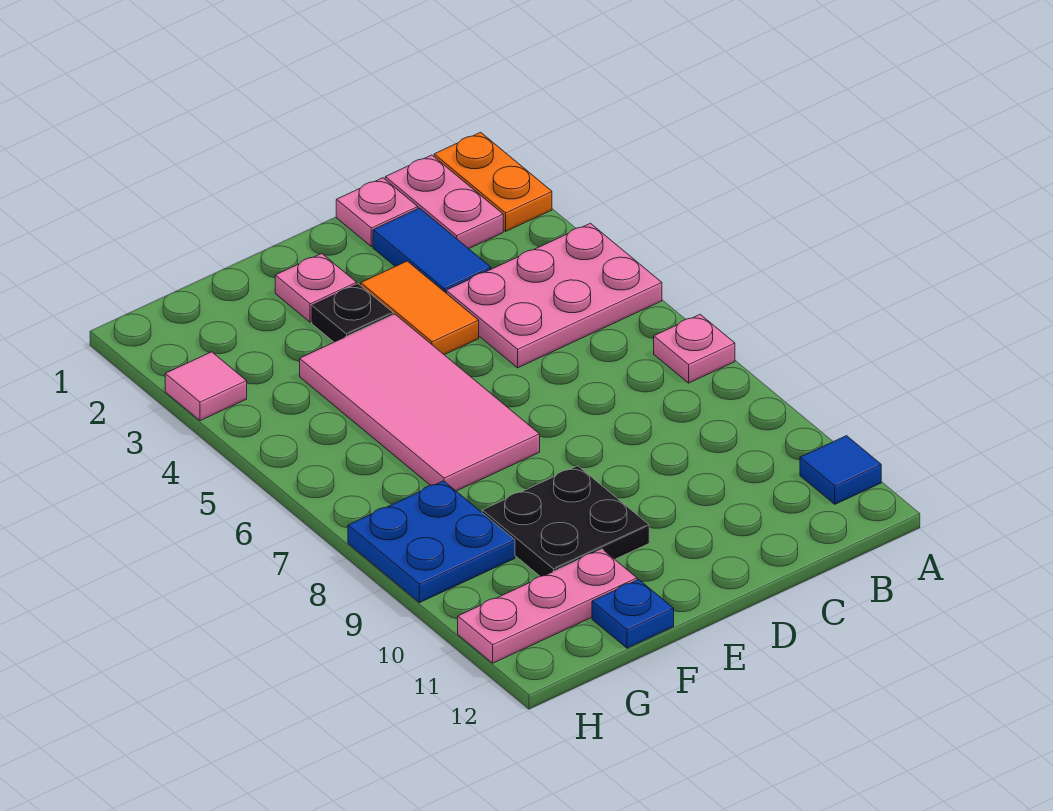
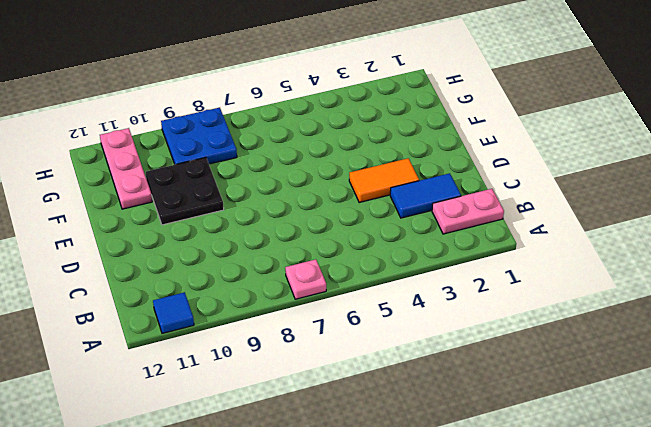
none -> orange plate A1:A2 level 1
none -> pink plate A4:C5 level 1
none -> pink plate C1 level 1

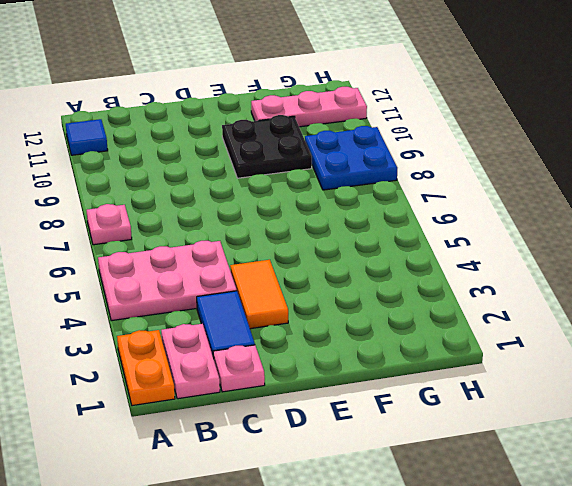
none -> pink plate E2 level 1
none -> black plate E3 level 1
none -> pink tile E4:F7 level 1

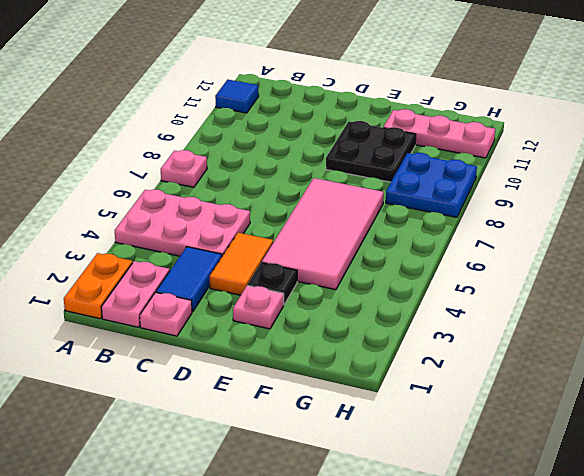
none -> blue plate F12 level 1
none -> pink tile H3 level 1

